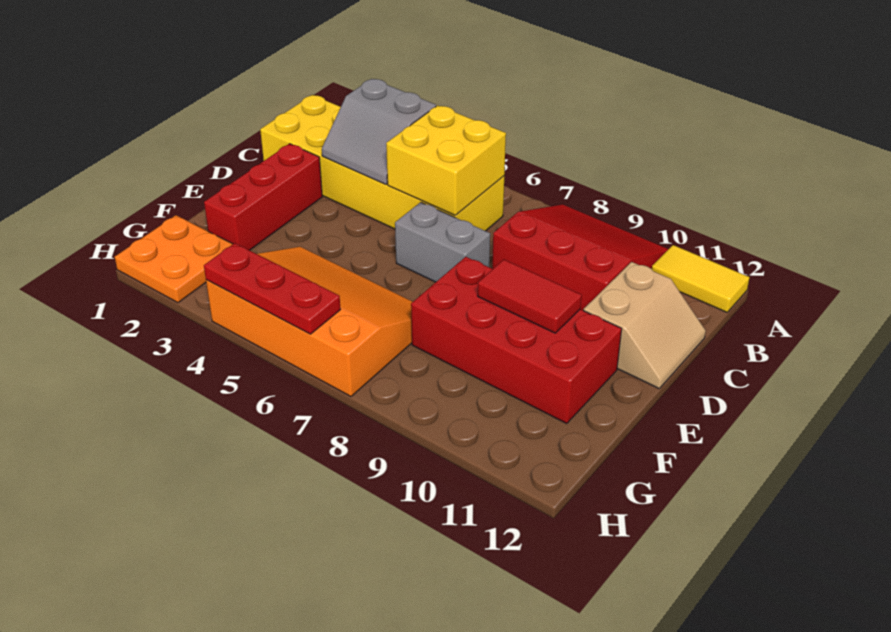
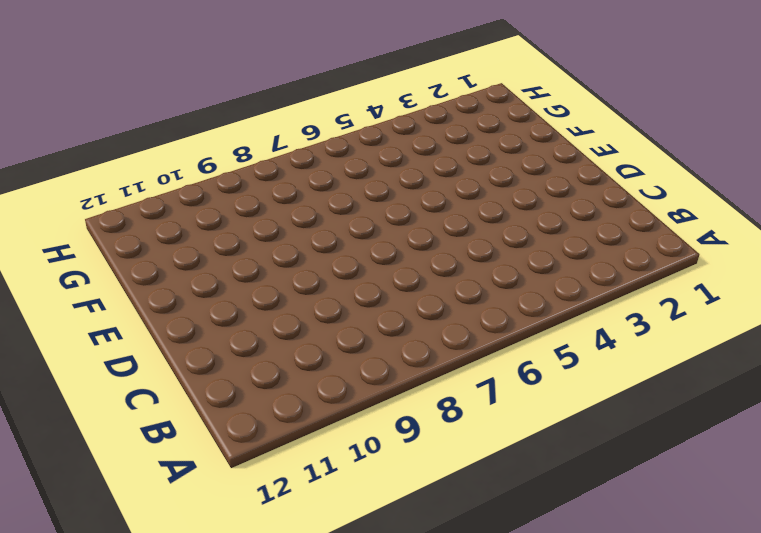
none -> red slope A8:C10 level 1 top C
none -> yellow tile A11:A12 level 1
none -> yellow brick B1:C6 level 1

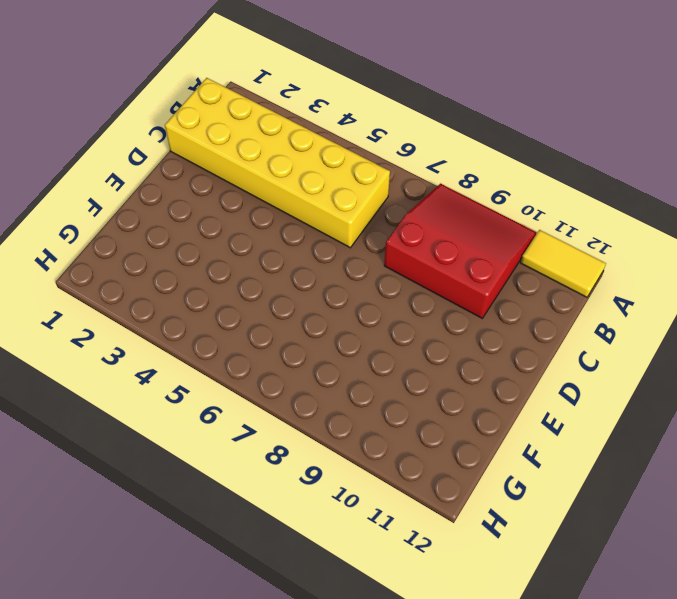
none -> tan slope C11:D12 level 1 top 11
none -> red brick D2:F2 level 1
none -> grey brick D6:D7 level 1

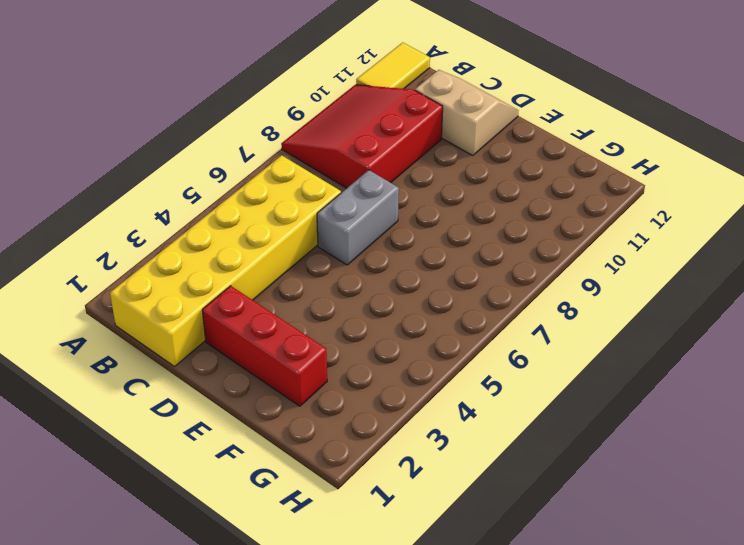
none -> red brick E8:F11 level 1
none -> orange slope F4:H7 level 1 top H
none -> orange plate G1:H2 level 1

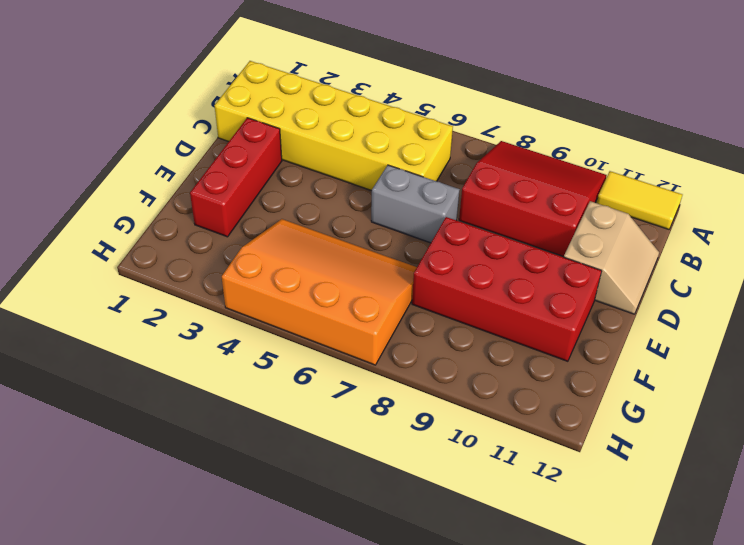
none -> orange plate G1:H2 level 1
none -> grey slope B3:C4 level 2 top B
none -> yellow brick B5:C6 level 2

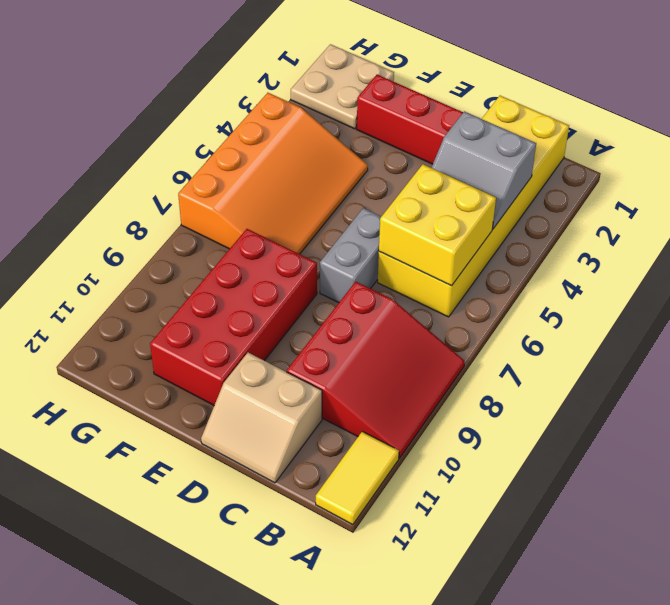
grey slope B3:C4 level 2 top 3 -> grey slope B3:C4 level 2 top B
tan plate G1:H2 level 1 -> orange plate G1:H2 level 1
none -> red tile E9:E10 level 2
none -> red plate H4:H6 level 2

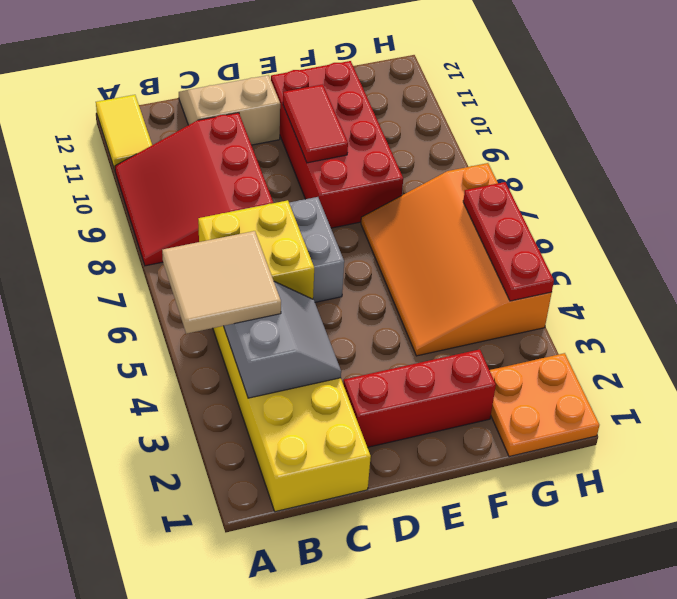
tan tile A4:B5 level 3 -> none

